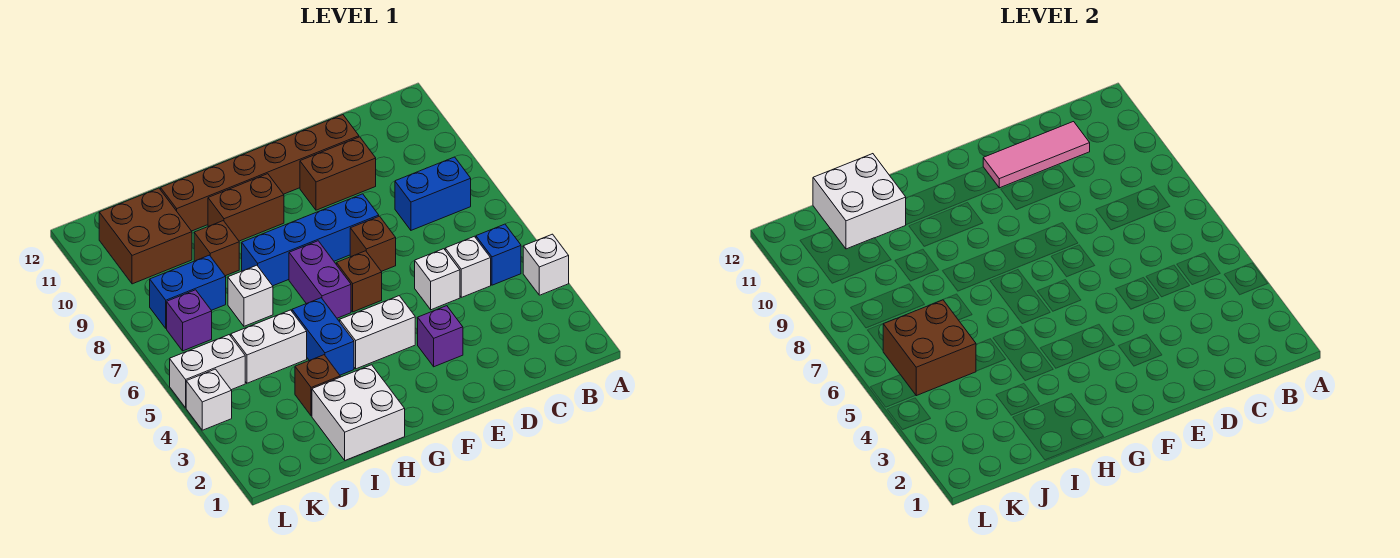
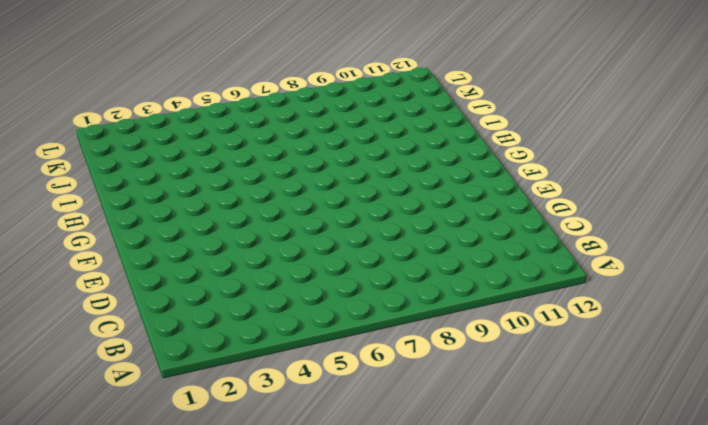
none -> white brick A4 level 1
none -> blue brick B5 level 1
none -> blue brick B8:C8 level 1

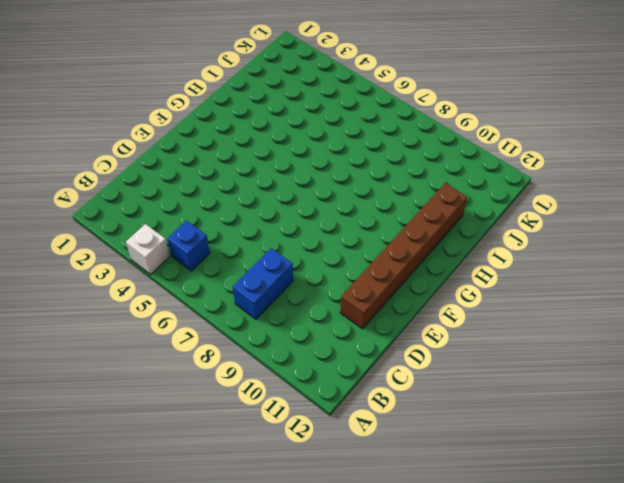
none -> white brick C5 level 1
none -> white brick D5 level 1
none -> brown brick D10:E10 level 1

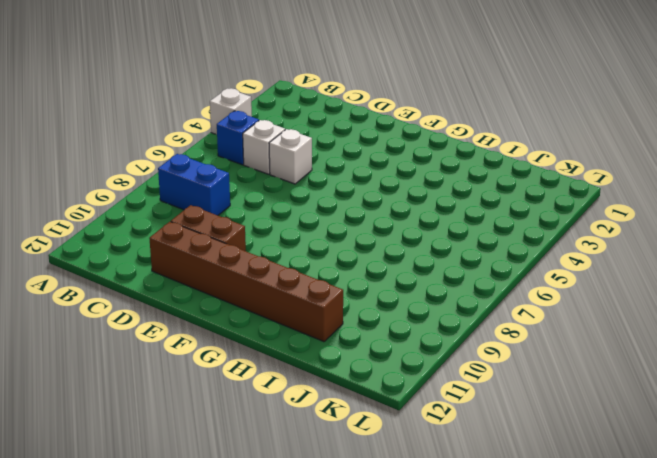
none -> purple brick E3 level 1
none -> brown brick E7 level 1
none -> blue brick E8:H8 level 1

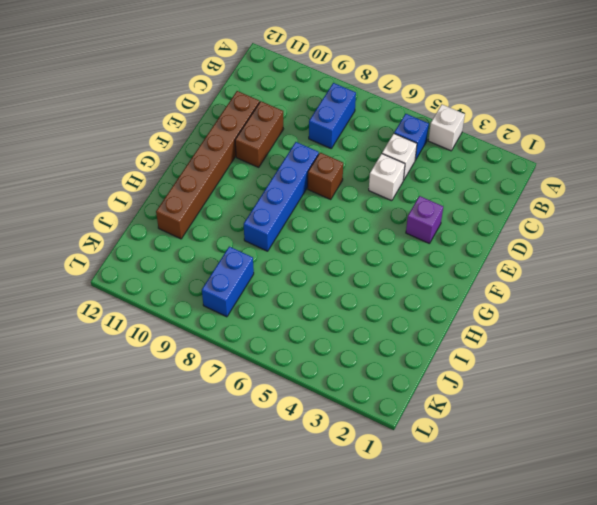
none -> white brick F4:G4 level 1
none -> brown brick F6 level 1
none -> purple brick G6:G7 level 1

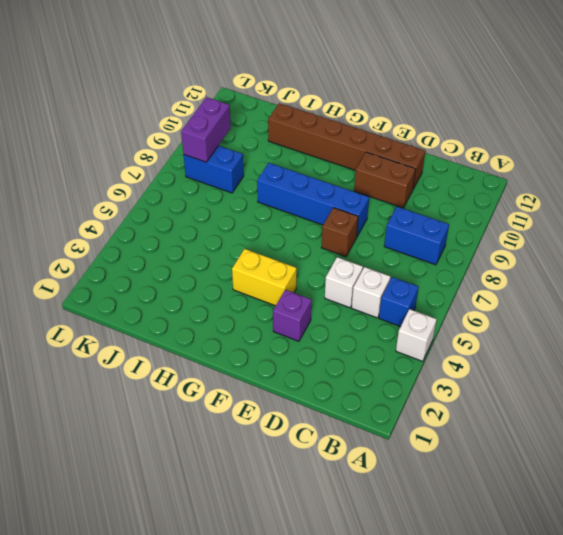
yellow brick F4:G4 level 1 -> white brick F4:G4 level 1
purple brick K8:K9 level 2 -> purple brick G6:G7 level 1
none -> brown brick F6 level 1
none -> brown brick G10:H10 level 1
none -> white brick H1:I2 level 1

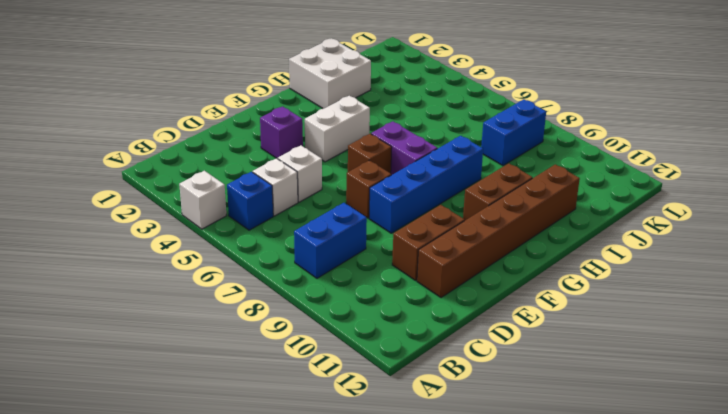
none -> blue brick H4:H5 level 1
none -> brown brick I3 level 1
none -> white brick I5:J5 level 1

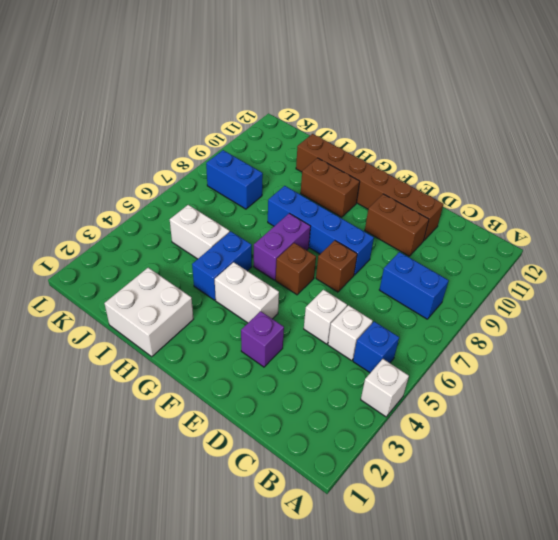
none -> brown brick I3 level 1
none -> white brick I7 level 1
none -> brown brick I9 level 1

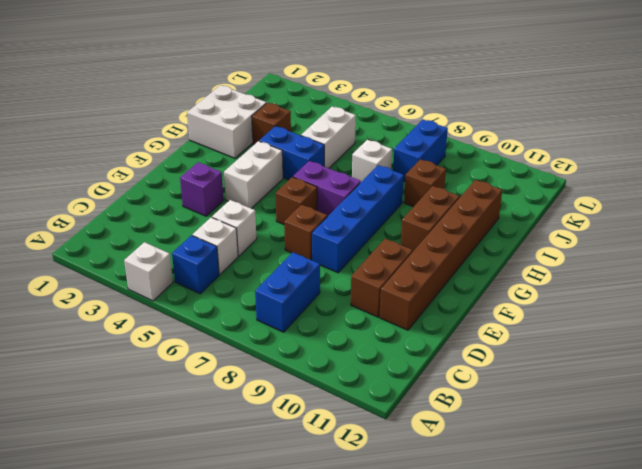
none -> brown brick J10:K11 level 1
none -> white brick K5:L5 level 1
none -> purple brick K7 level 1

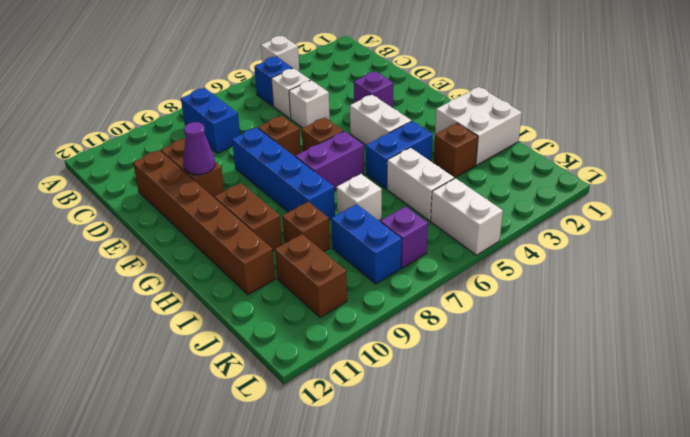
purple cone E10 level 2 -> none
brown brick J10:K10 level 1 -> brown brick J10:K11 level 1
none -> white brick L4 level 1
none -> pink tile C11:E11 level 2
none -> white brick I11:J12 level 2

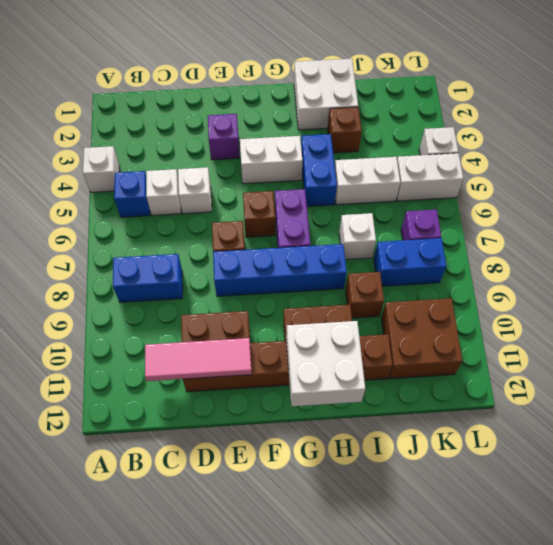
white brick G11:H12 level 2 -> white brick I11:J12 level 2
none -> brown brick J5:K6 level 2

